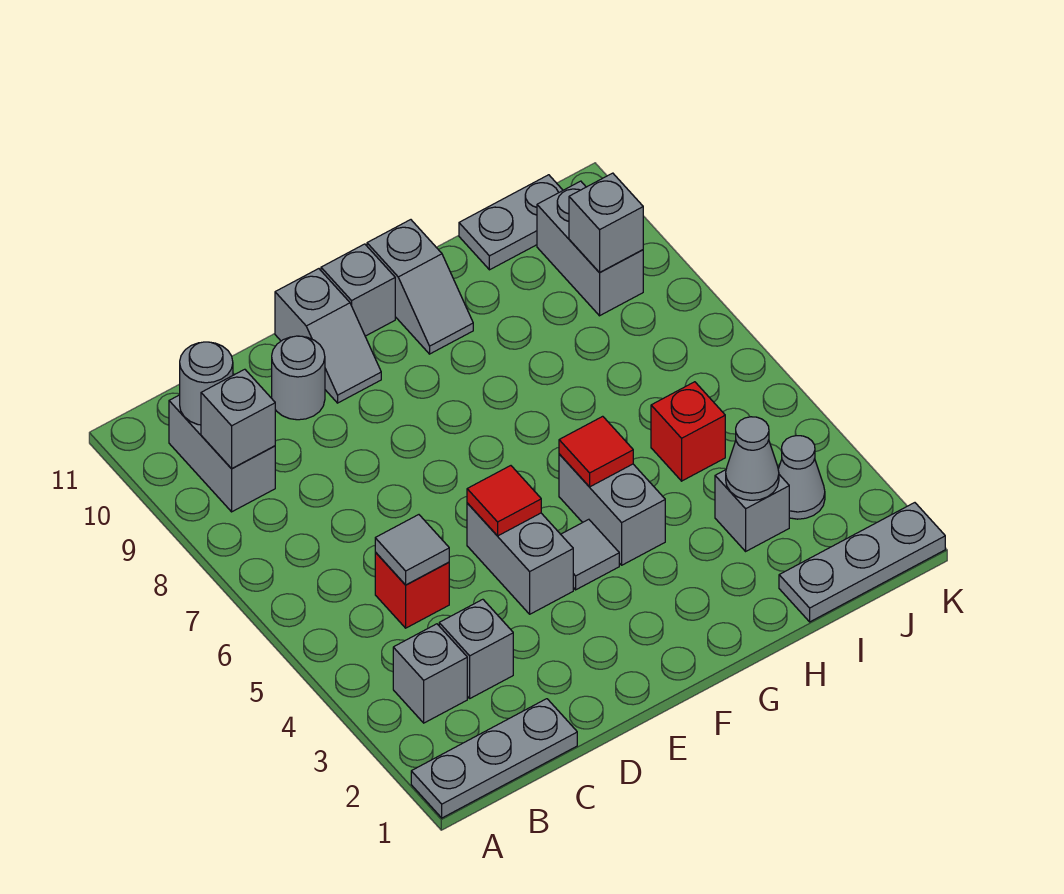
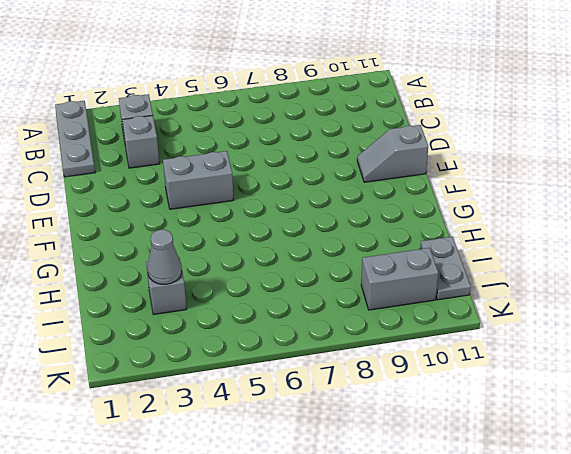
none -> grey brick B9:B10 level 1
none -> red brick C5 level 1
none -> grey round brick D10 level 1

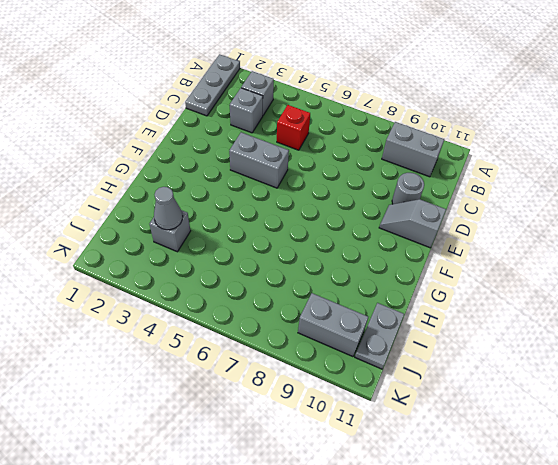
none -> grey tile F4 level 1
none -> grey brick F11 level 1
none -> grey brick G4:G5 level 1

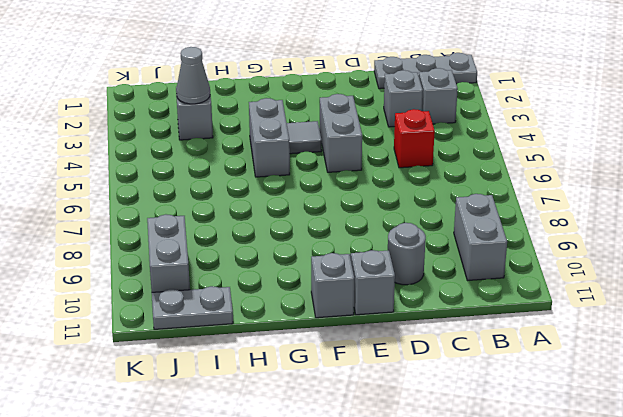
none -> grey slope G10:G11 level 1 top 11
none -> grey plate I1:K1 level 1
none -> red brick I5 level 1

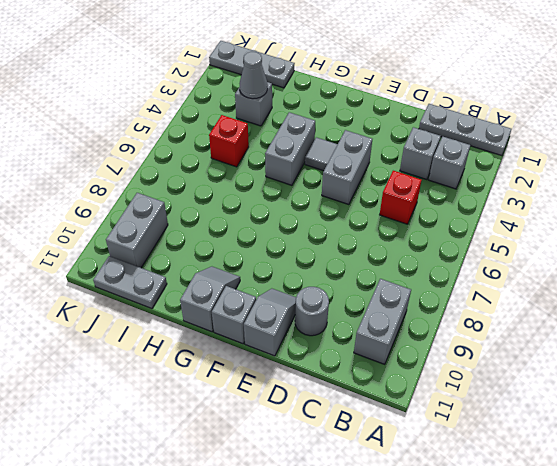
none -> grey cone J3 level 1
none -> grey brick B9 level 2
none -> grey round brick B10 level 2

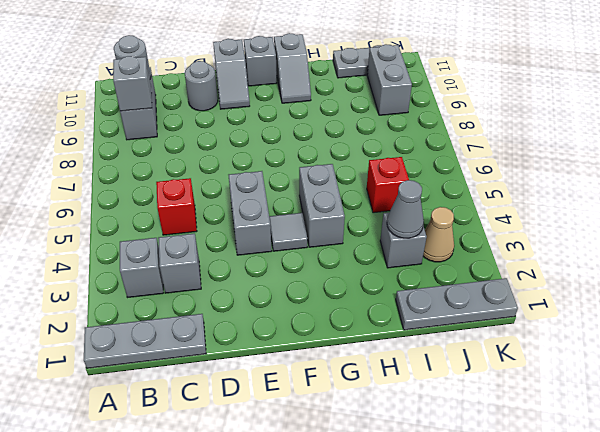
tan cone J3 level 1 -> grey cone J3 level 1
none -> grey tile C5 level 2
none -> red tile E5 level 2
none -> red tile G5 level 2

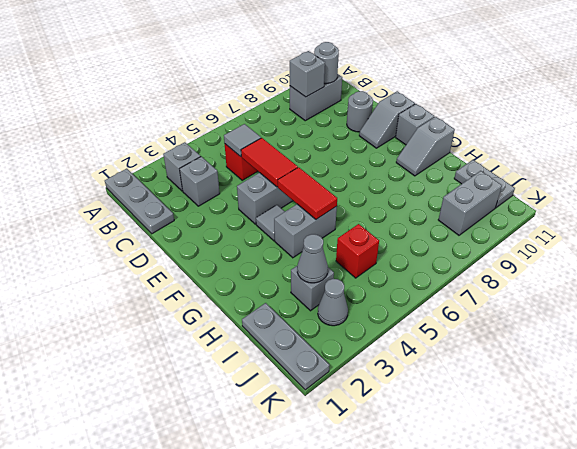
red tile D5:E5 level 2 -> red tile E5 level 2
red tile F5:G5 level 2 -> red tile G5 level 2
none -> grey brick J9 level 2

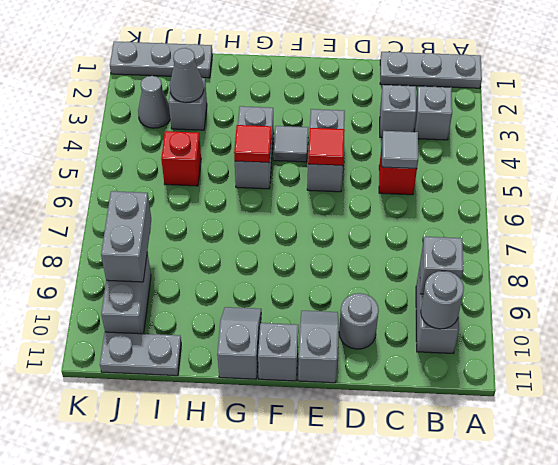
grey brick J8:J9 level 2 -> grey brick J9 level 2

